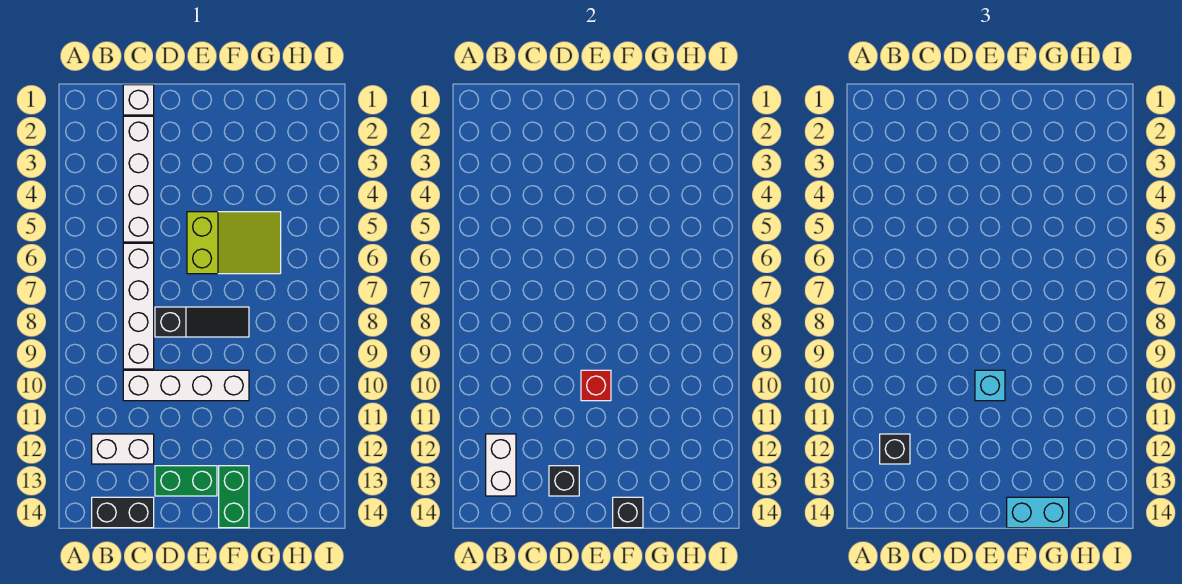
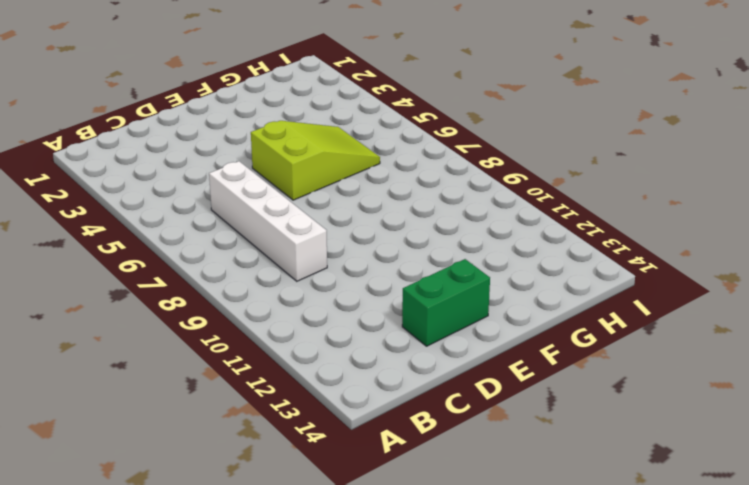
none -> white brick B12:C12 level 1
none -> black brick B14:C14 level 1
none -> white brick C1 level 1

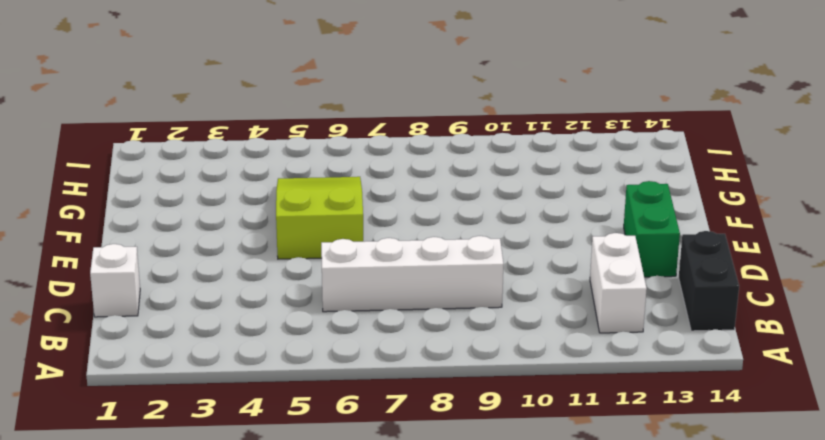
none -> white brick C2:C5 level 1
none -> white brick C10:F10 level 1
none -> black slope D8:F8 level 1 top D

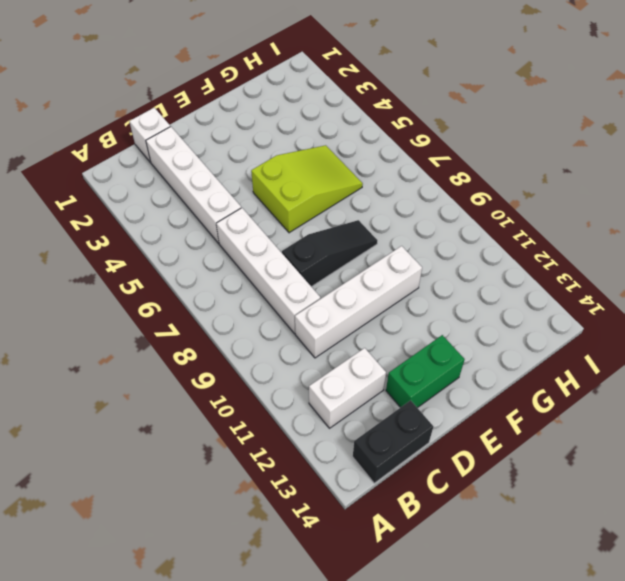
none -> green brick F13:F14 level 1
none -> white brick B12:B13 level 2
none -> black brick D13 level 2

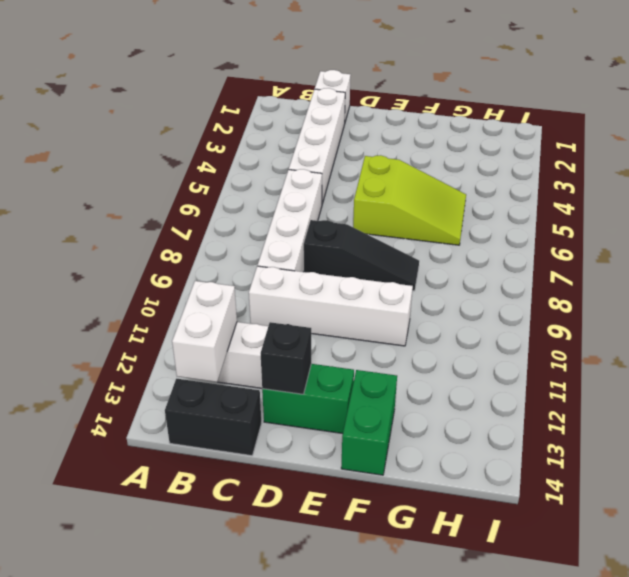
none -> red brick E10 level 2
none -> black brick F14 level 2
none -> black brick B12 level 3

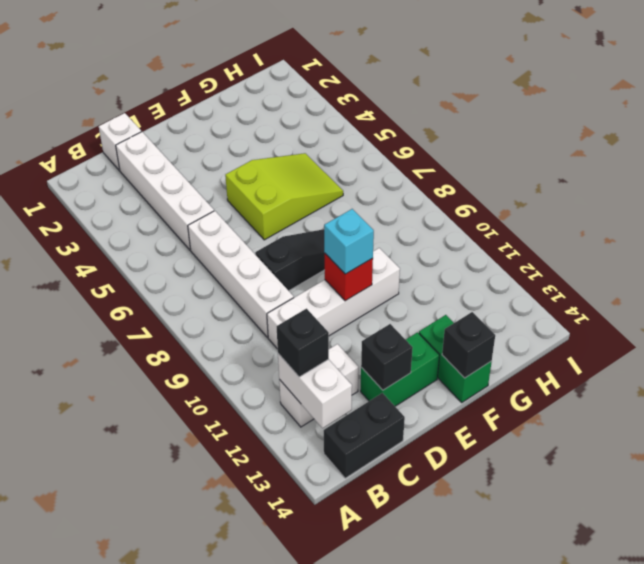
none -> cyan brick F14:G14 level 3

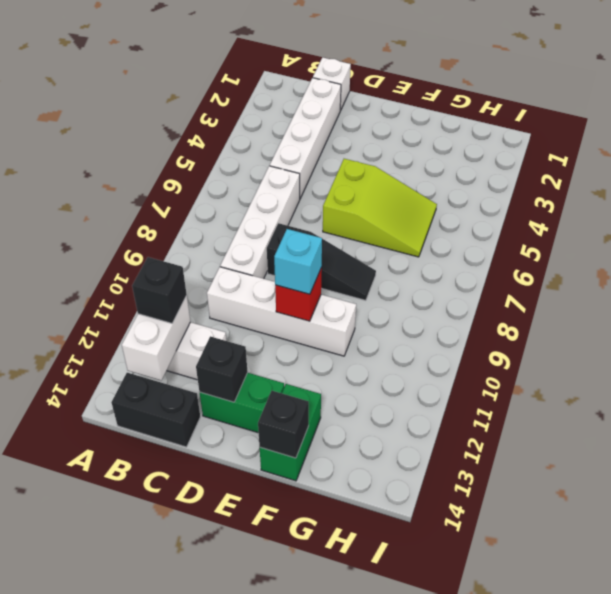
none -> cyan brick F14:G14 level 3

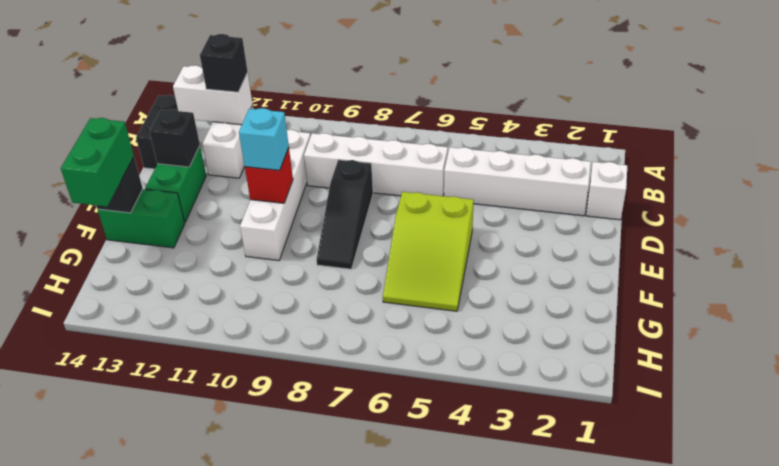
green brick F14:G14 level 3 -> cyan brick F14:G14 level 3

